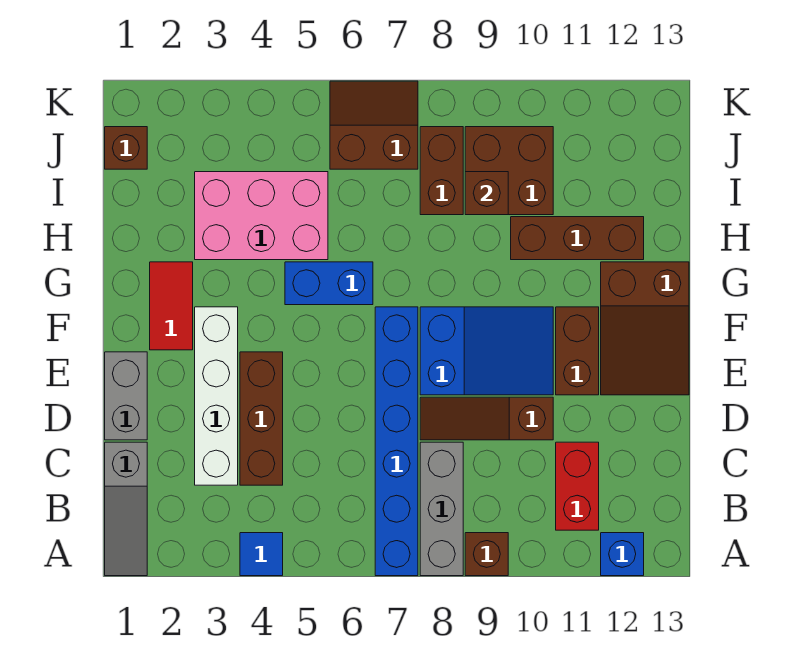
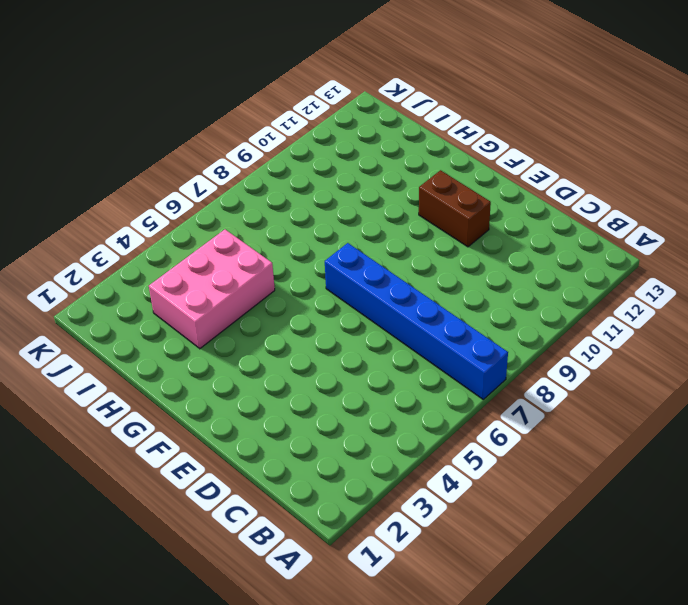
none -> grey slope A1:C1 level 1 top C
none -> blue tile A4 level 1
none -> grey brick A8:C8 level 1

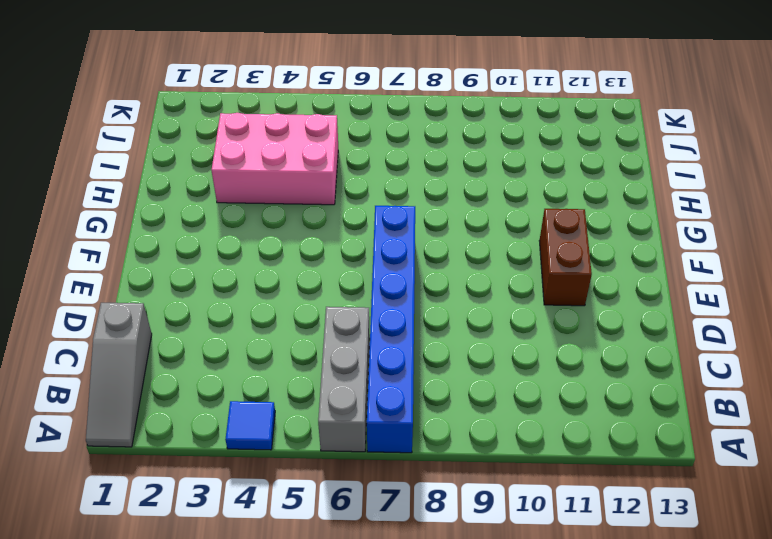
grey brick A6:C6 level 1 -> grey brick A8:C8 level 1
none -> brown brick A9 level 1
none -> blue brick A12 level 1
none -> red brick B11:C11 level 1

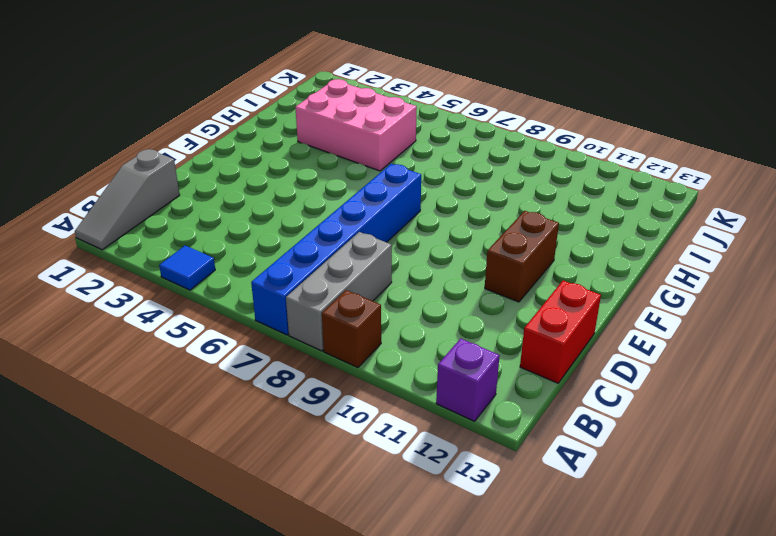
purple brick A12 level 1 -> blue brick A12 level 1
red brick C13:D13 level 1 -> red brick B11:C11 level 1
none -> white brick C3:F3 level 1
none -> brown brick C4:E4 level 1
none -> grey brick D1:E1 level 1

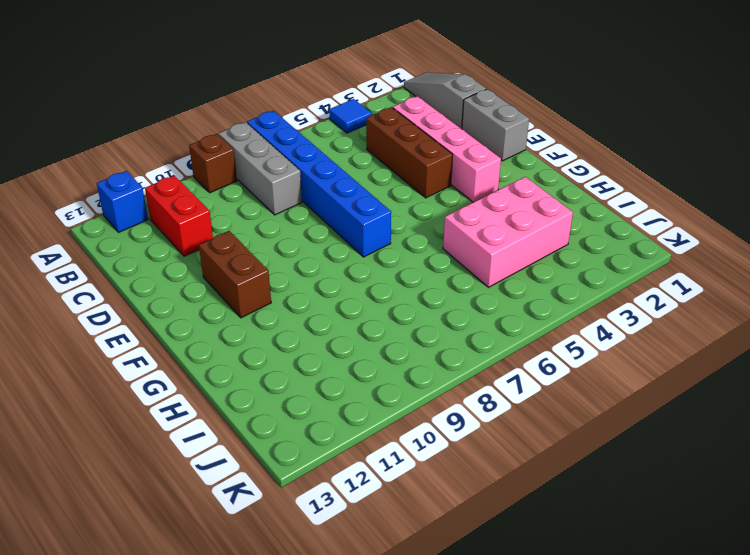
pink brick C3:F3 level 1 -> white brick C3:F3 level 1
none -> brown slope D8:D10 level 1 top 10
none -> blue slope E8:F10 level 1 top 8
none -> brown slope E12:G13 level 1 top G

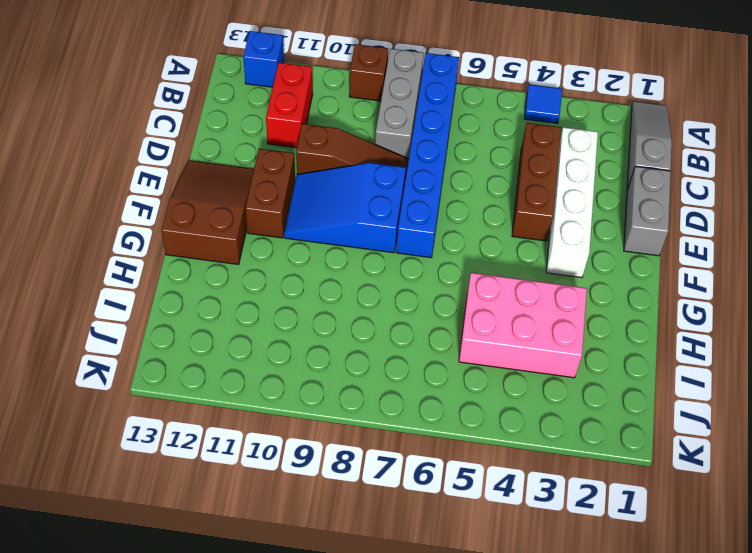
none -> red tile F2:G2 level 1
none -> blue brick G5:G6 level 1
none -> brown brick H10:H12 level 1

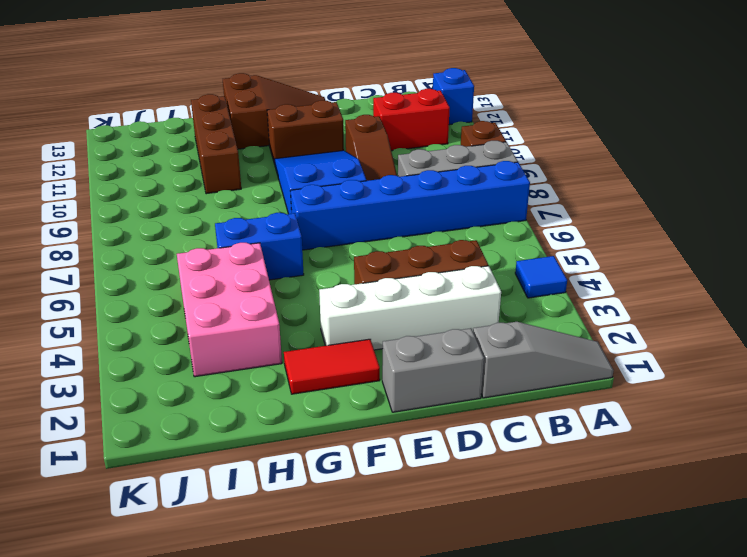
blue brick G6:H6 level 1 -> blue brick G5:G6 level 1
none -> brown brick I8:J8 level 1
none -> brown brick I9:J10 level 1
none -> brown brick J1 level 1

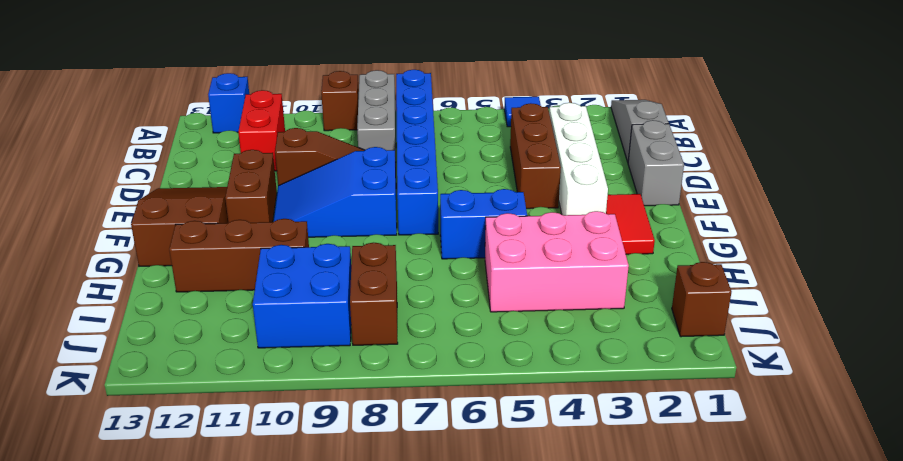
blue brick I9:J10 level 1 -> brown brick I9:J10 level 1
none -> brown slope J6:K7 level 1 top J
none -> brown brick I9 level 2

